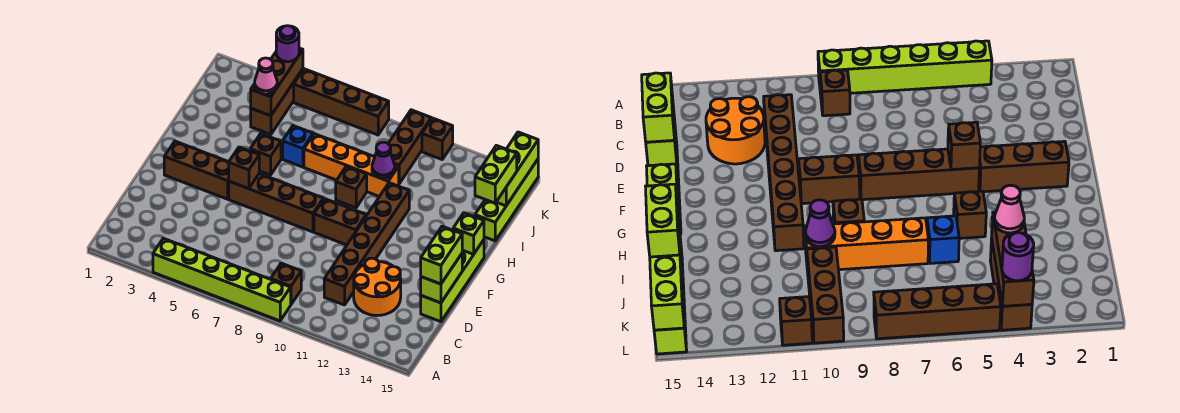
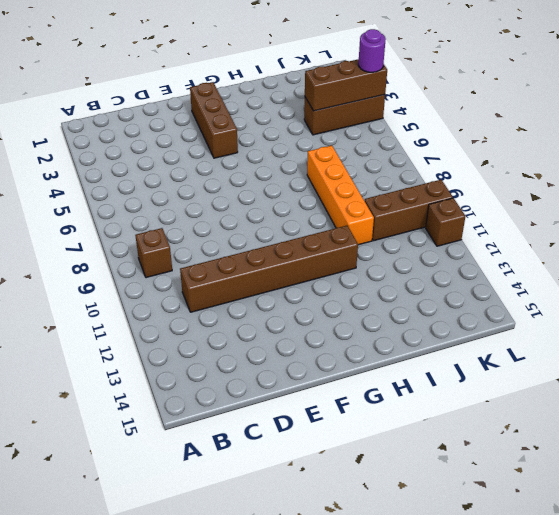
none -> lime brick A4:A9 level 1
none -> orange round brick C12:D13 level 1
none -> lime brick D15:G15 level 1

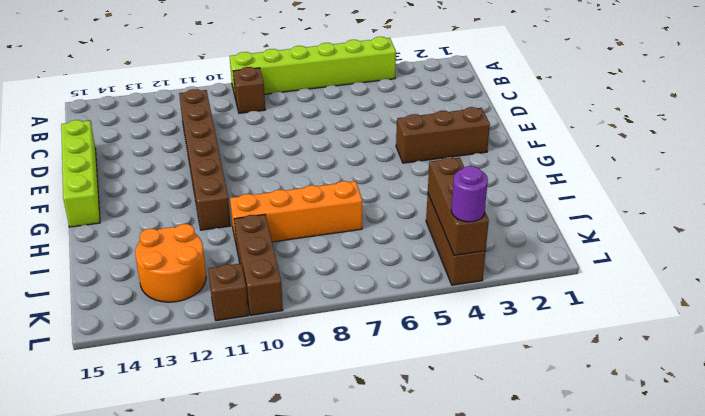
orange round brick J12:K13 level 1 -> orange round brick C12:D13 level 1
none -> brown brick F5:F8 level 1
none -> brown brick F9:F10 level 1
none -> brown brick H5 level 1

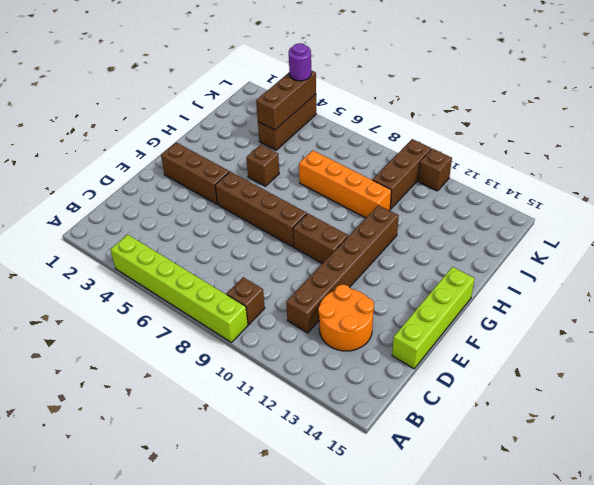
none -> brown brick H9 level 1
none -> blue brick I6 level 1
none -> lime brick I15:L15 level 1

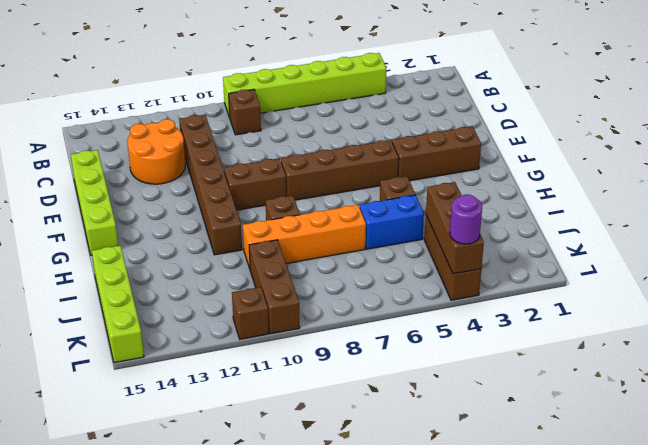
blue brick I5:I6 level 1 -> blue brick I6 level 1
none -> brown brick L5:L8 level 1
none -> lime brick D15:E15 level 2
none -> brown brick F5 level 2

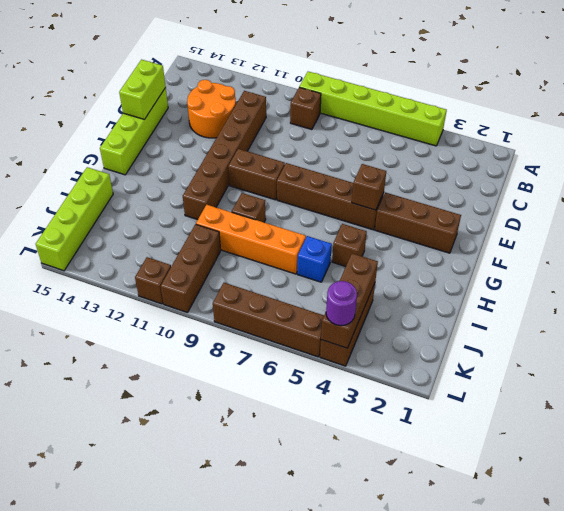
none -> lime brick G15 level 2
none -> purple cone I10 level 2
none -> lime brick J15:L15 level 2

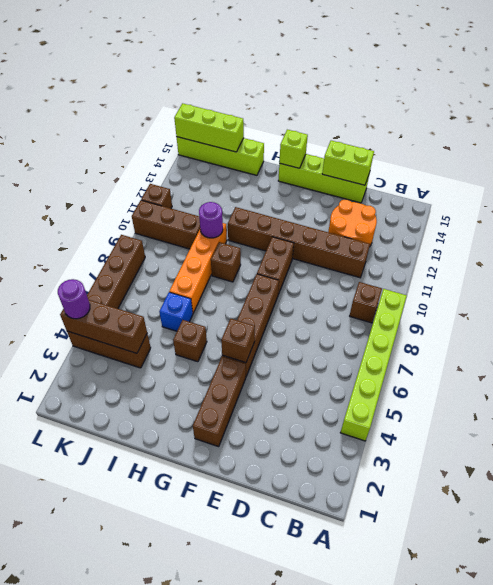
purple round brick I10 level 2 -> purple cone I10 level 2
none -> lime brick D15:E15 level 3
none -> lime brick I15:J15 level 3
none -> pink cone J4 level 3

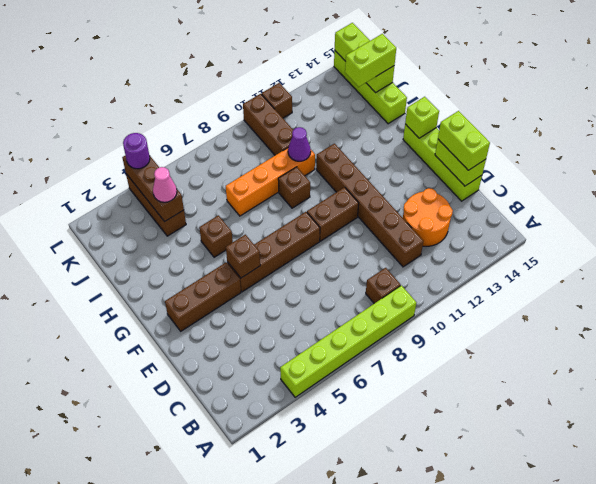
lime brick J14:J15 level 3 -> lime brick I15:J15 level 3
none -> blue brick I6 level 1
none -> brown brick L5:L8 level 1

